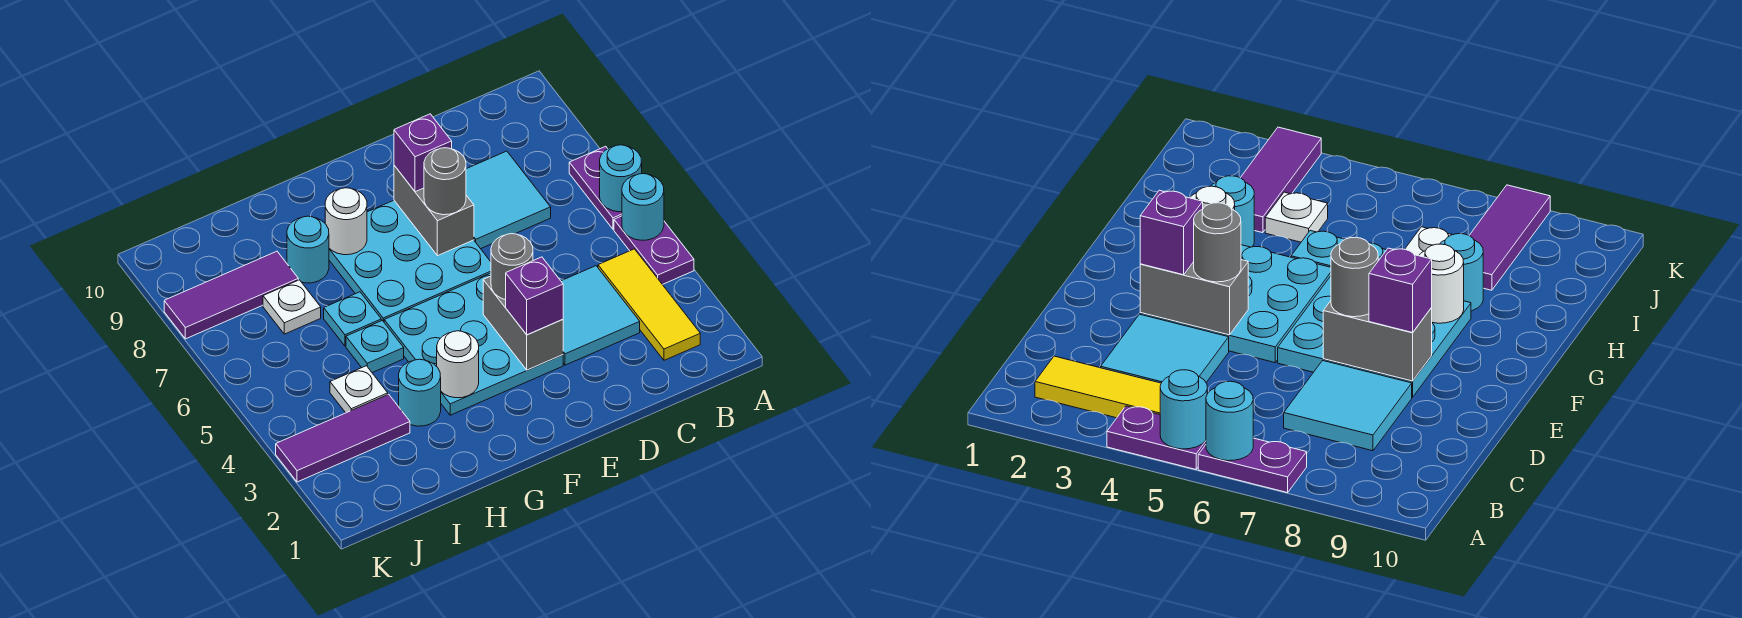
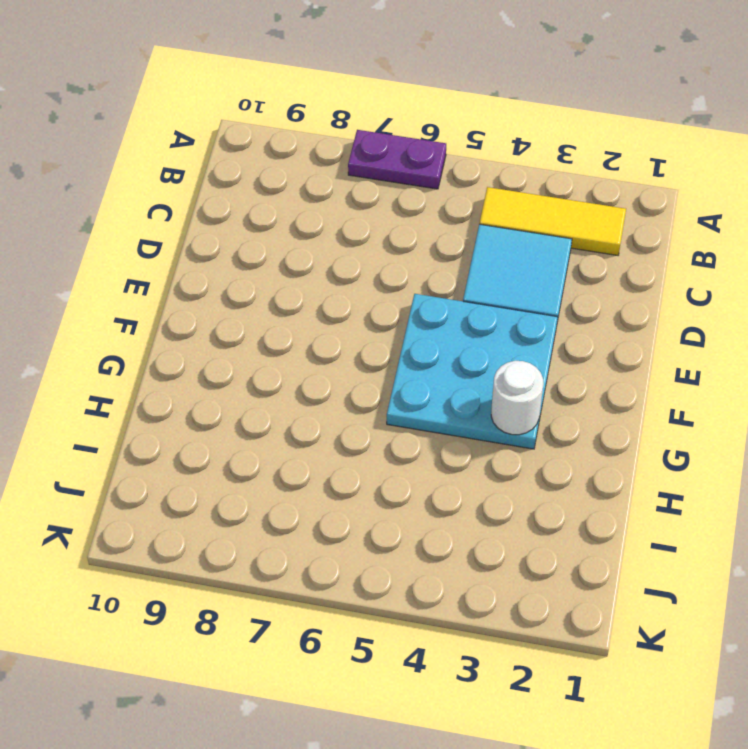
none -> purple plate A4:A5 level 1
none -> cyan tile C7:D8 level 1
none -> cyan plate E6:G8 level 1

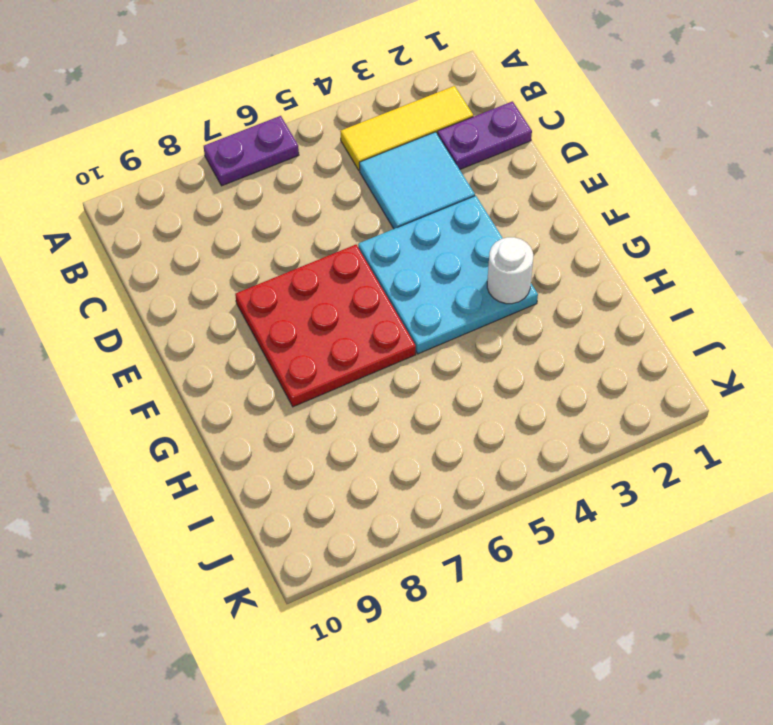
purple plate C1:C2 level 1 -> purple plate A4:A5 level 1
red plate E6:G8 level 1 -> cyan plate E6:G8 level 1
none -> cyan tile C7:D8 level 1
none -> cyan round brick H3 level 1
none -> cyan plate H5 level 1

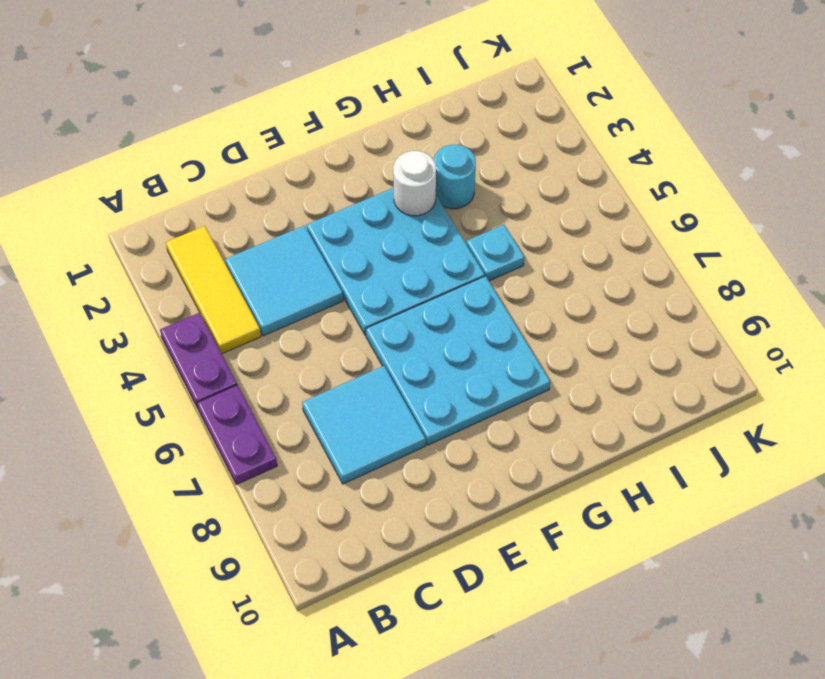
none -> cyan plate H6 level 1
none -> cyan round brick H8 level 1
none -> purple tile I3:K3 level 1

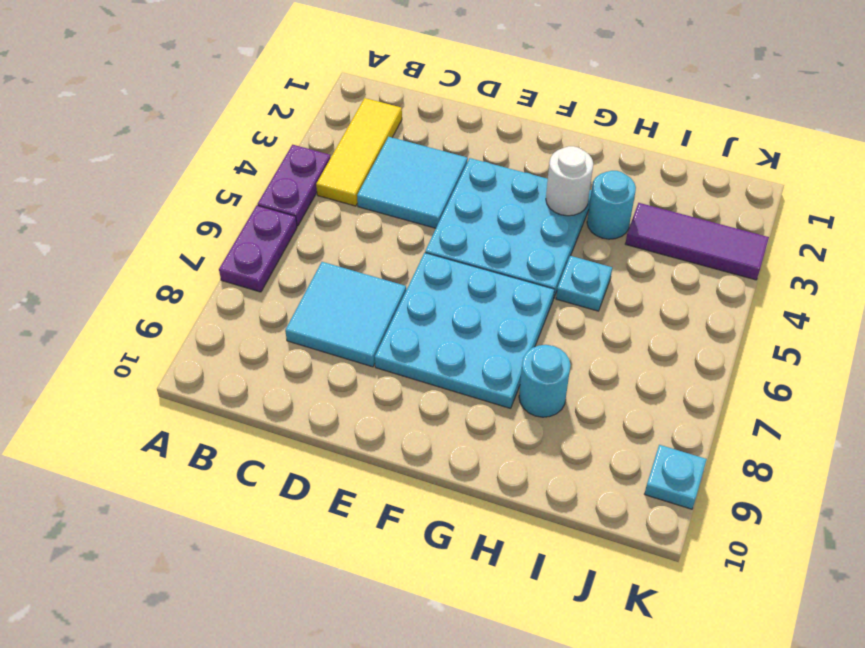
cyan plate K9 level 1 -> cyan plate H6 level 1
none -> white plate I4 level 1
none -> white plate I7 level 1
none -> purple tile I8:K8 level 1

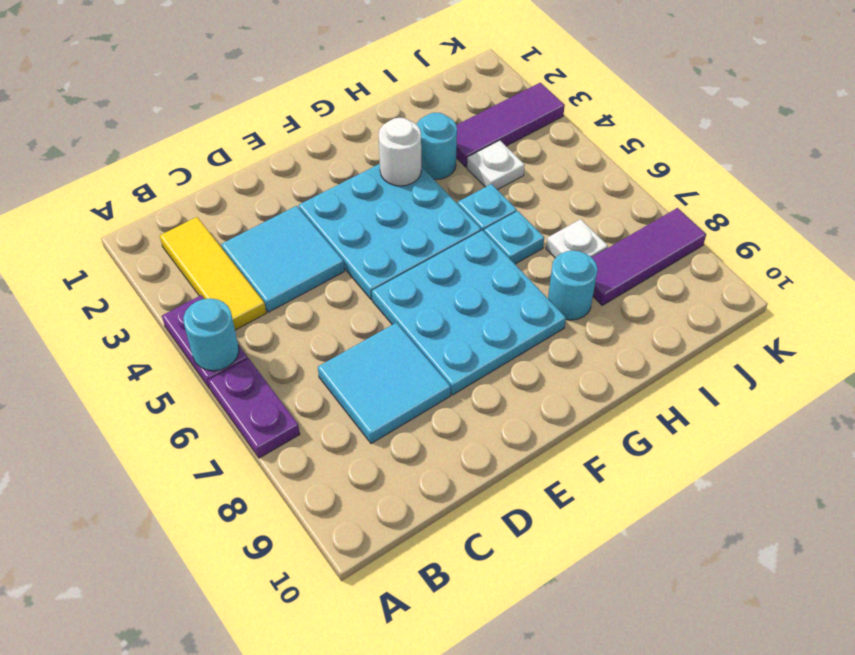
none -> cyan round brick A6 level 2
none -> grey brick E3:E4 level 2
none -> grey brick E7:E8 level 2

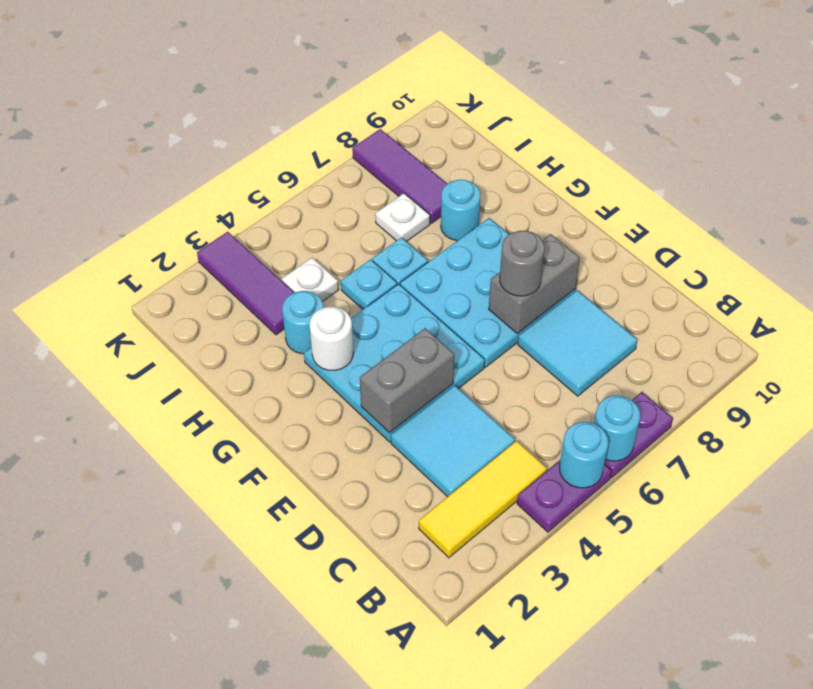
none -> white round brick G8 level 2
none -> purple brick E3 level 3
none -> grey round brick E4 level 3

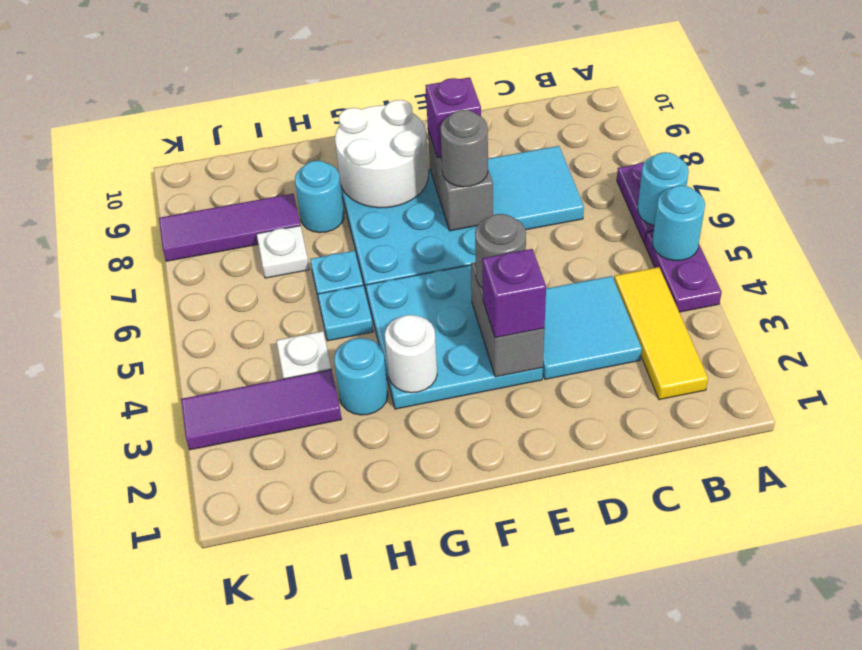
white round brick F8:G9 level 2 -> white round brick G8 level 2

